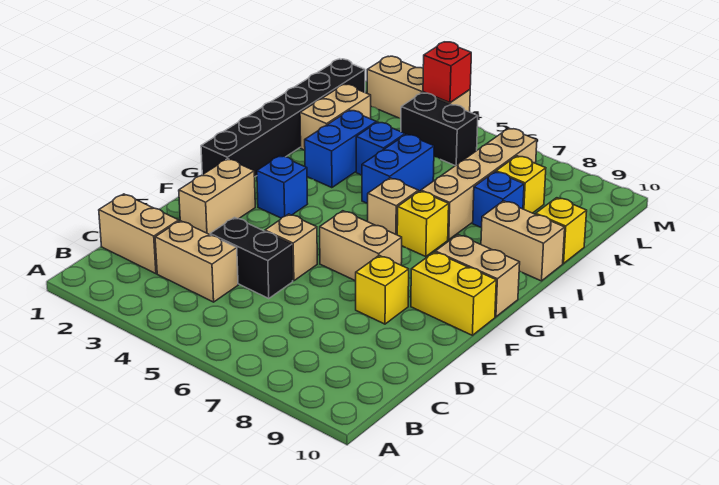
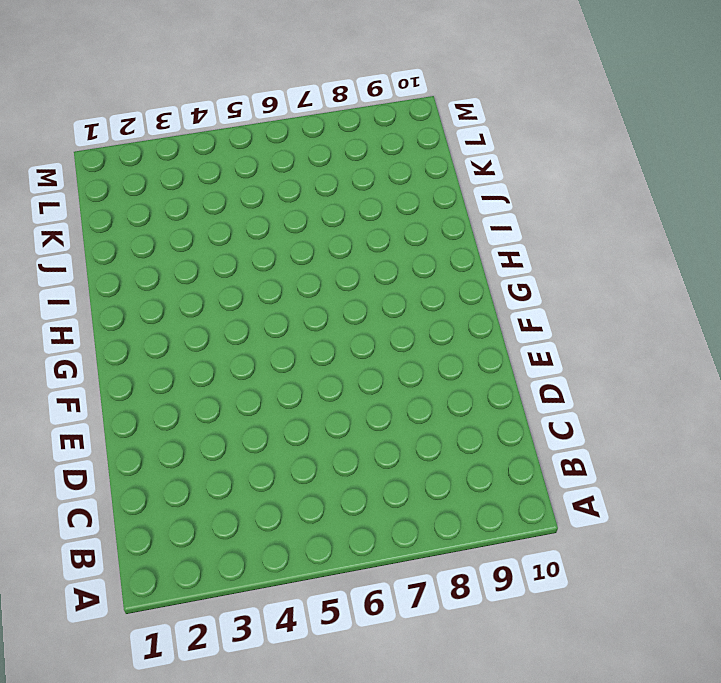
none -> tan brick C1:C2 level 1
none -> tan brick C3:C4 level 1
none -> black brick D4:D5 level 1

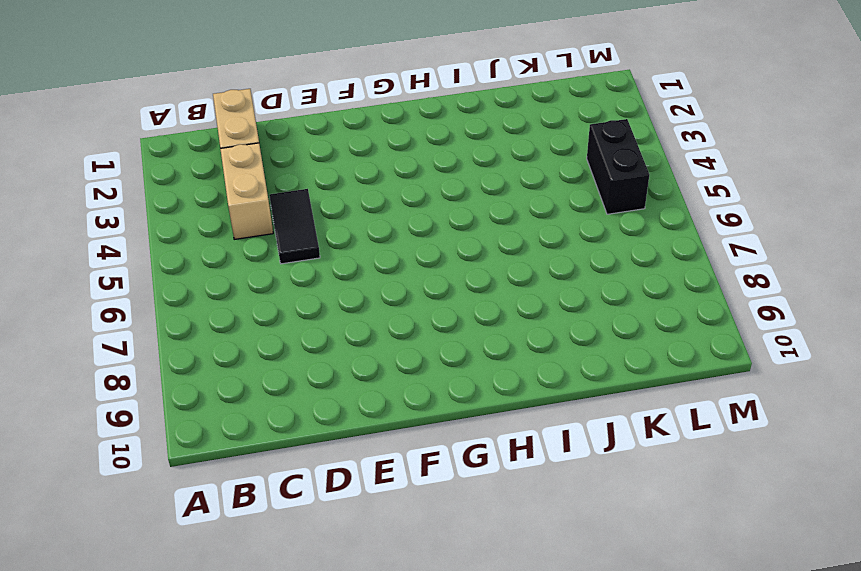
black tile D4:D5 level 1 -> black brick D4:D5 level 1
none -> tan brick E2:F2 level 1
none -> tan brick E5 level 1
none -> yellow brick E8 level 1

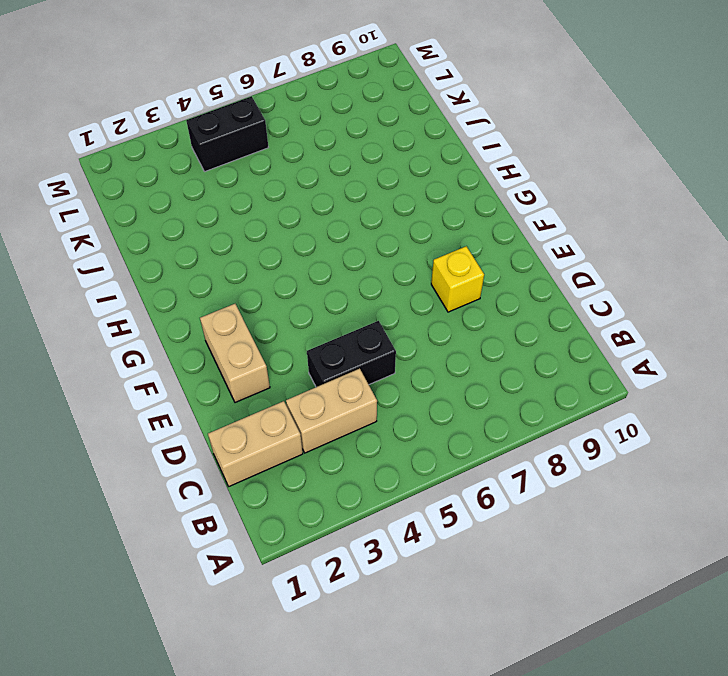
none -> tan brick E5 level 1
none -> tan brick F6:F7 level 1
none -> yellow brick F9:F10 level 1

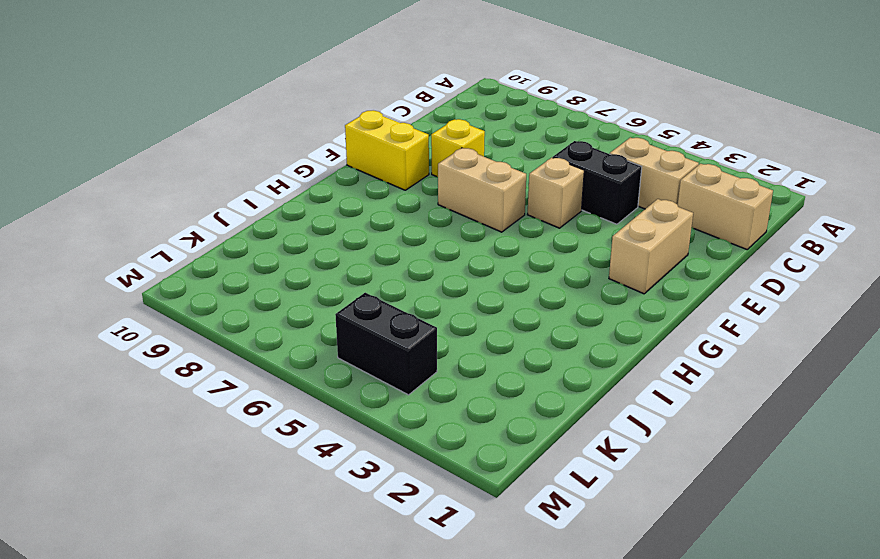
none -> black brick G1:L1 level 1
none -> blue brick G3 level 1
none -> tan brick G9:G10 level 1

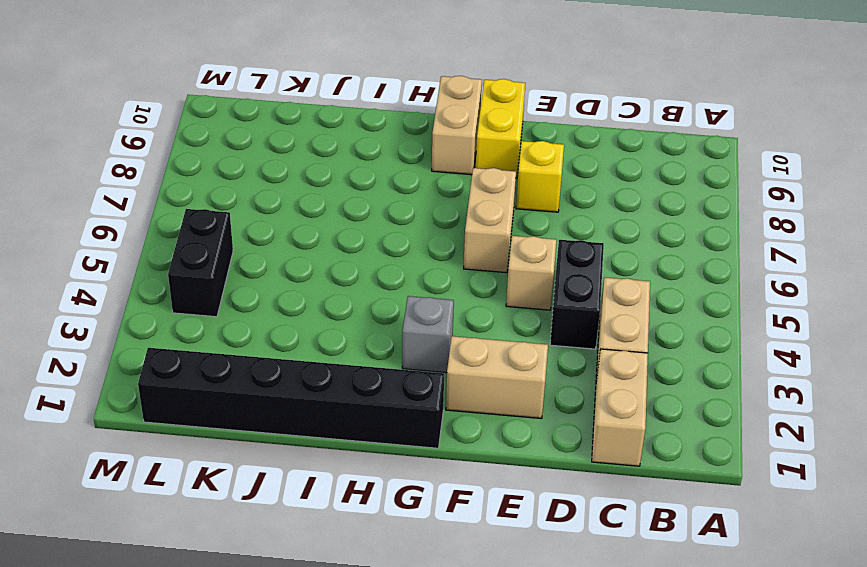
grey brick G3 level 1 -> blue brick G3 level 1
none -> tan brick H6 level 1
none -> yellow brick H7 level 1
none -> blue brick I3:J3 level 1

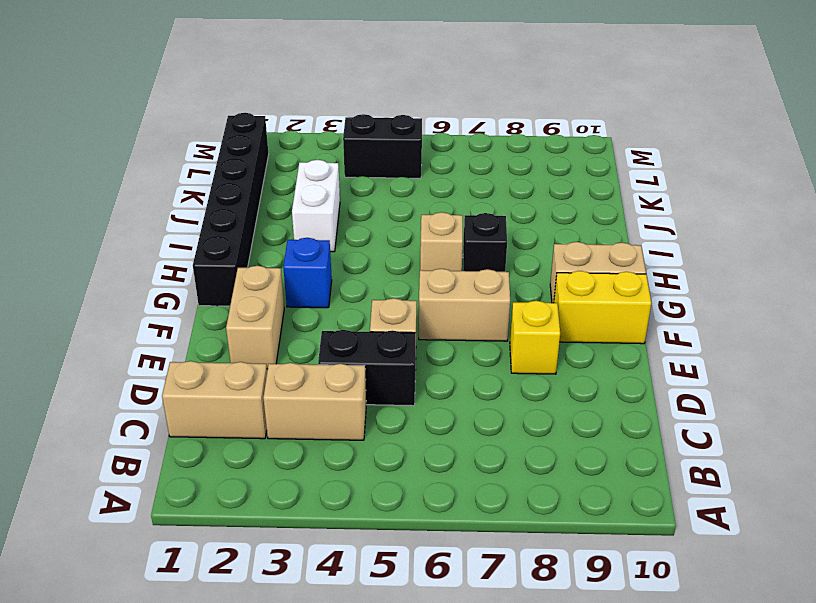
black brick H7 level 1 -> yellow brick H7 level 1
white brick I3:J3 level 1 -> blue brick I3:J3 level 1
none -> blue brick I5:J5 level 1
none -> tan brick I7:L7 level 1
none -> tan brick I9:I10 level 1

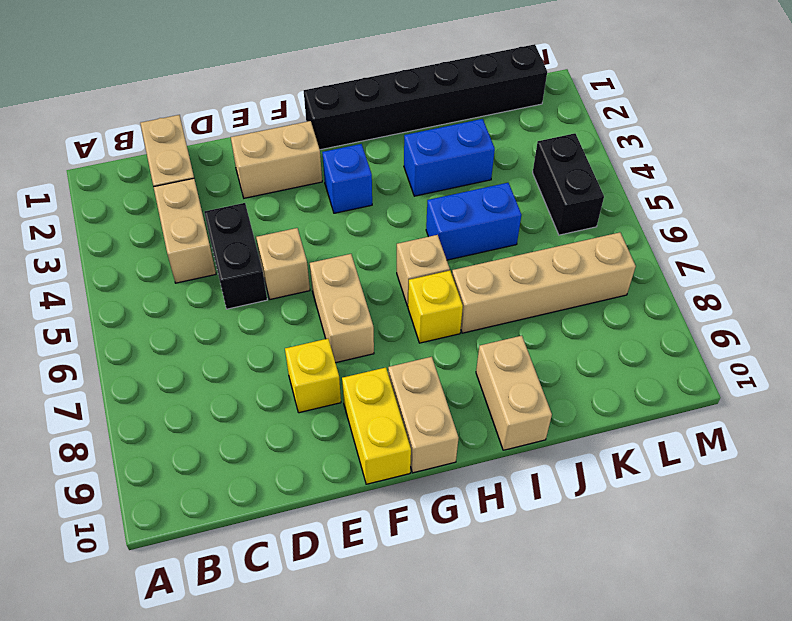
none -> tan brick J2:K2 level 1
none -> blue brick J4 level 1
none -> blue brick J8 level 1

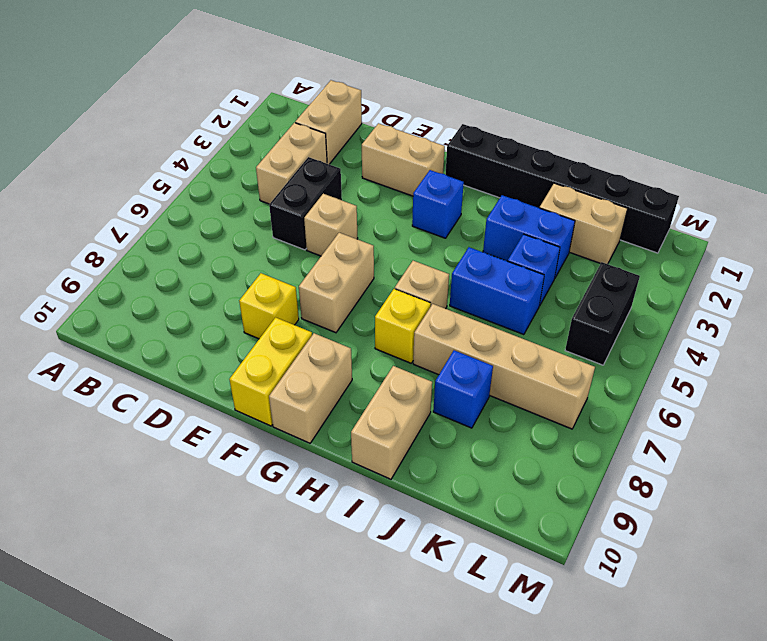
none -> yellow brick J10 level 1
none -> yellow brick K8 level 1
none -> tan brick M2:M4 level 1

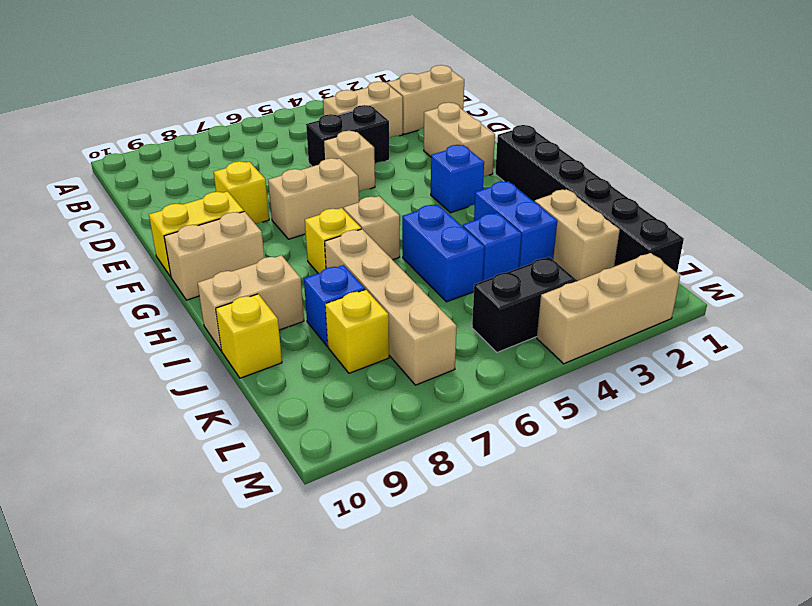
none -> red brick M4 level 2

